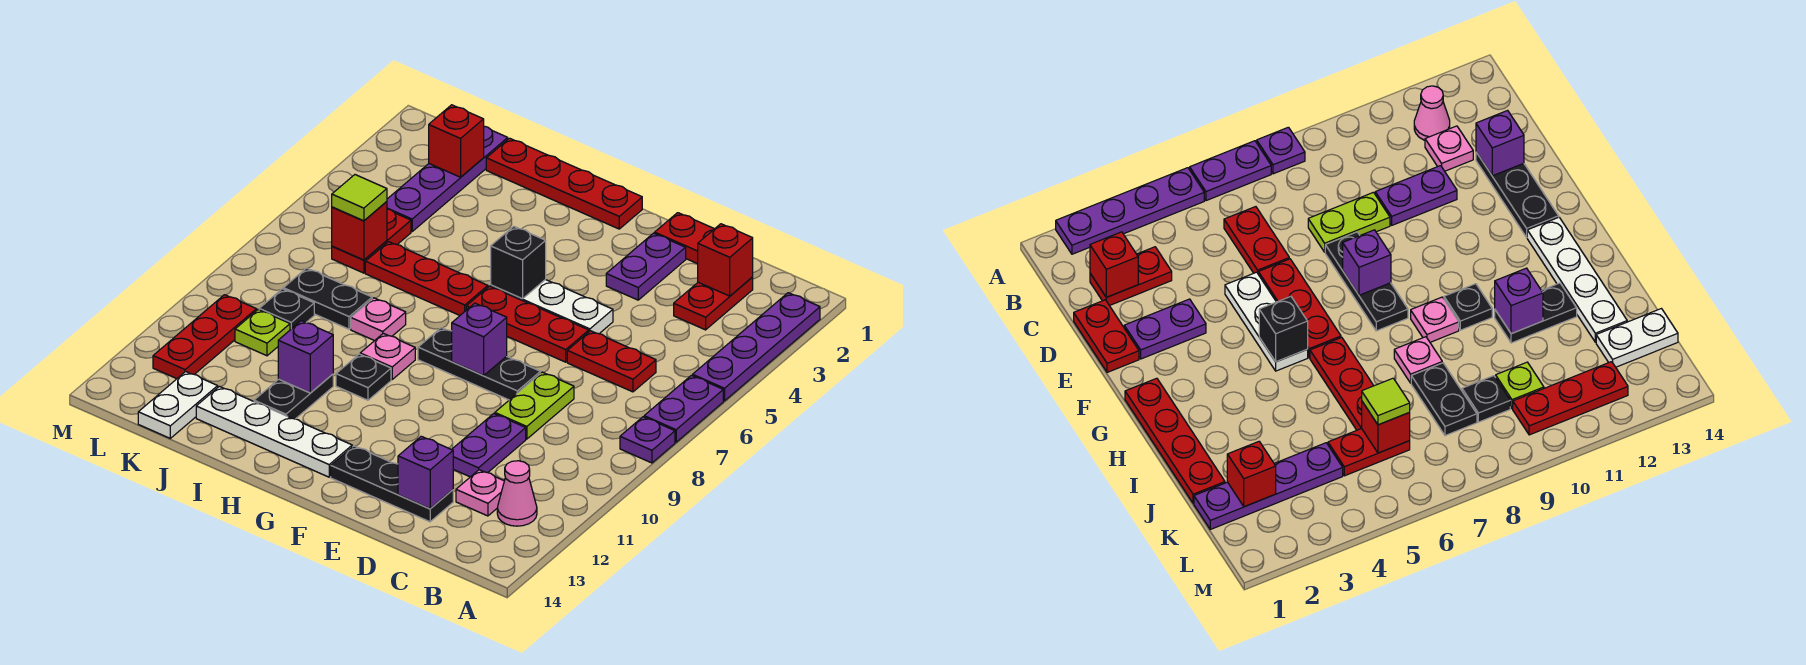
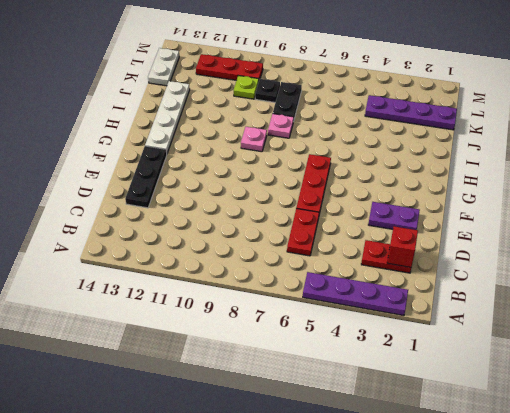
white plate K14:L14 level 1 -> white plate K13:K14 level 1
none -> purple plate A6:A7 level 1
none -> purple plate A8 level 1
none -> pink cone B12 level 1
none -> pink plate C12 level 1

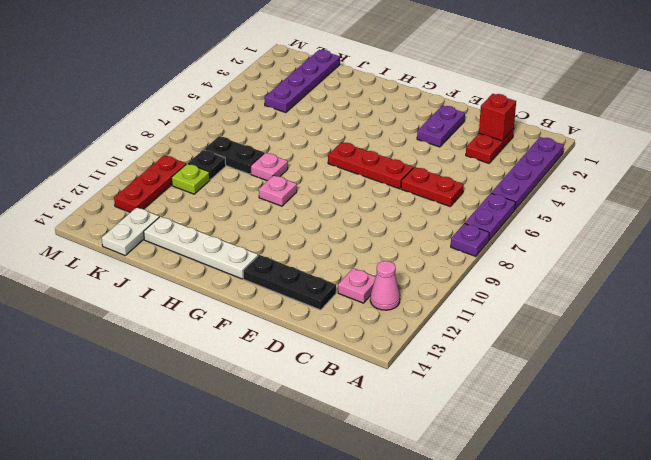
none -> red plate D1:E1 level 1
none -> lime plate D8:D9 level 1
none -> purple plate D10:D11 level 1
none -> white plate E5:G5 level 1

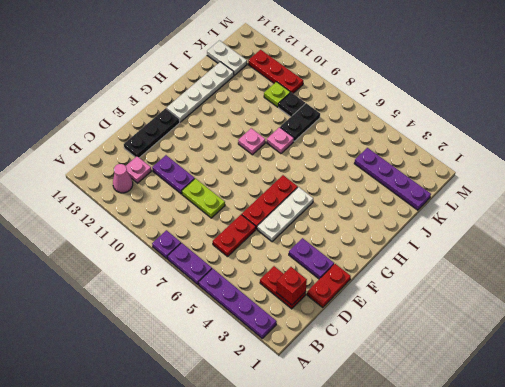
none -> black plate E8:G8 level 1
none -> red plate G1:J1 level 1
none -> red plate H6:J6 level 1
none -> black plate H10 level 1

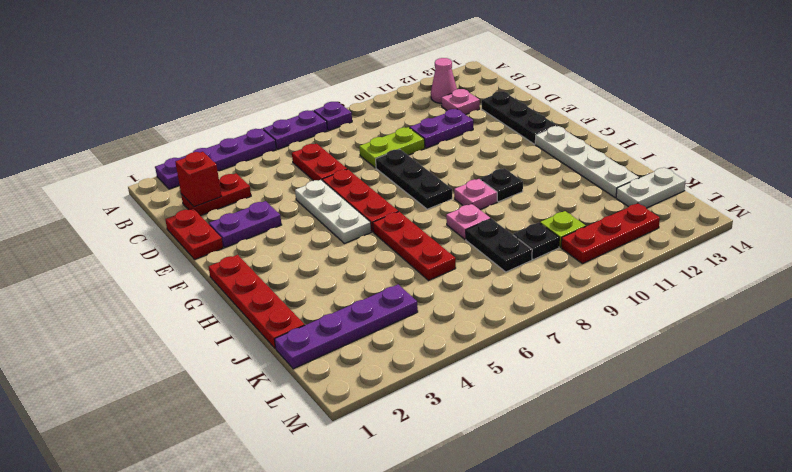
none -> black plate I11:I12 level 1
none -> red plate K5:K6 level 1
none -> purple brick D13 level 2
none -> purple brick F8 level 2

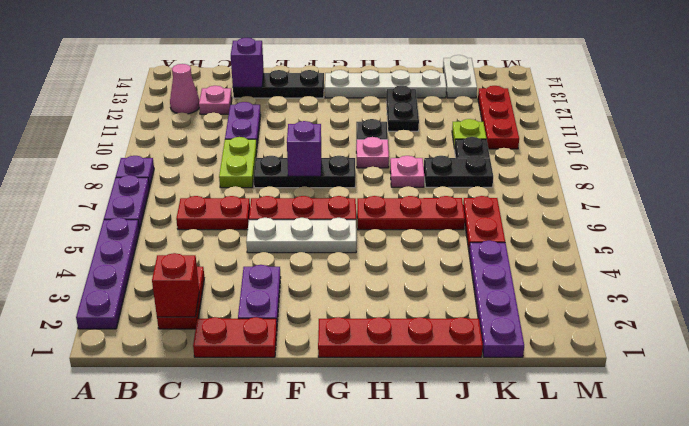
none -> black brick G5 level 2
none -> purple brick I11 level 2
none -> red brick K2 level 2
none -> red brick K6 level 2

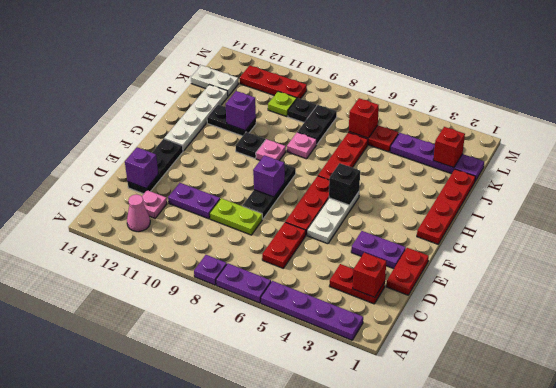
none -> lime tile K6 level 3

